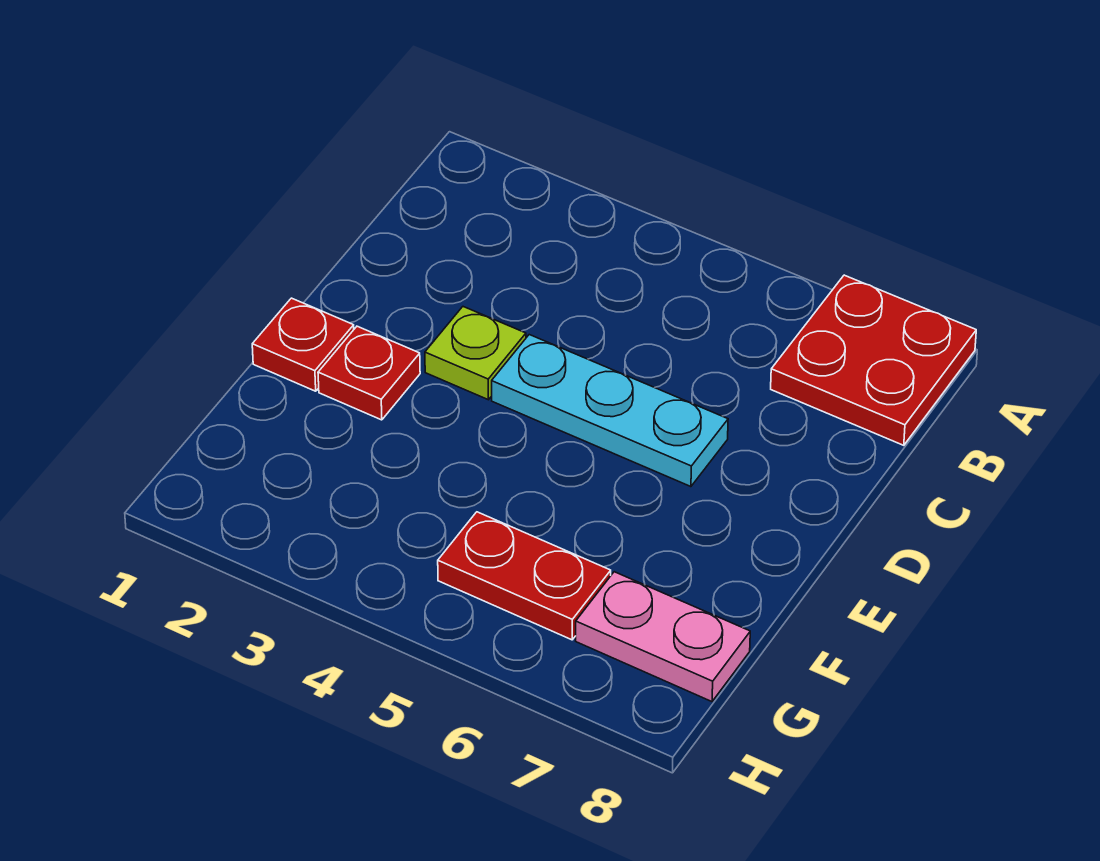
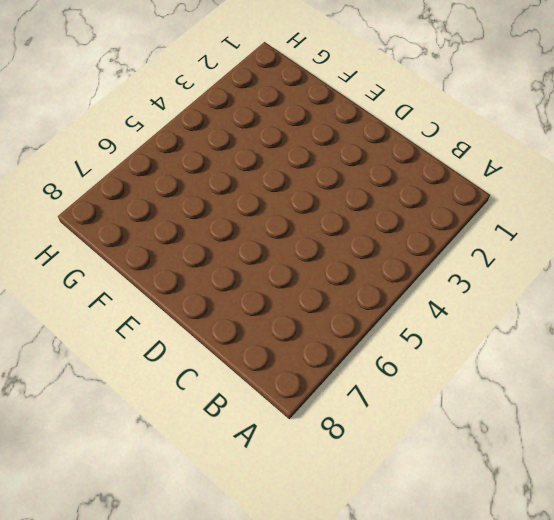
none -> red plate A7:B8 level 1
none -> lime plate D3 level 1

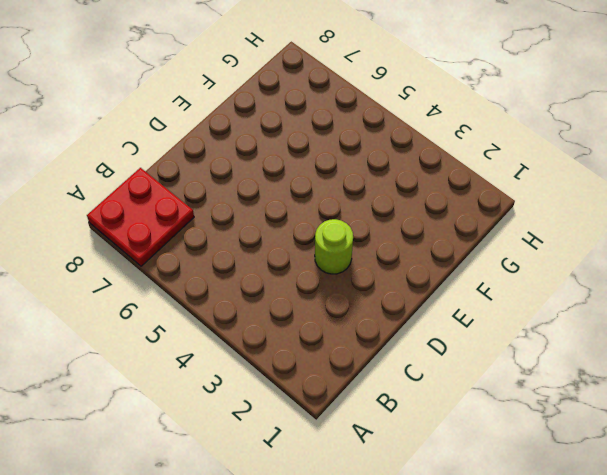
lime round brick D3 level 1 -> lime plate D3 level 1
none -> cyan plate D4:D6 level 1
none -> red plate E1 level 1

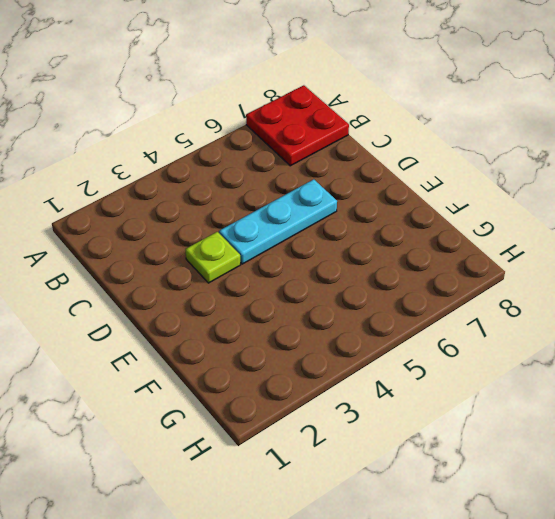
none -> red plate E1 level 1
none -> red plate E2 level 1

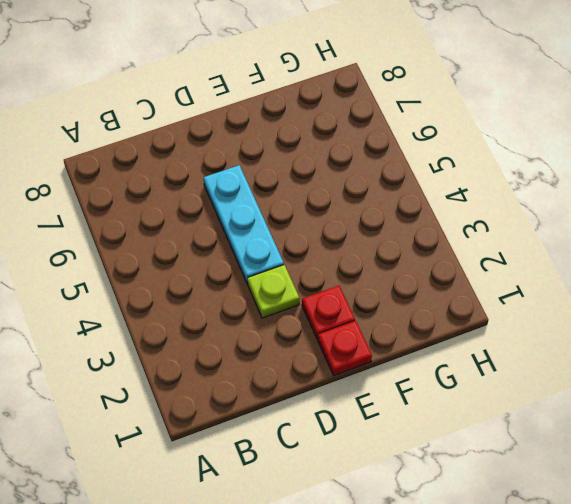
none -> red plate A7:B8 level 1
none -> red plate G5:G6 level 1

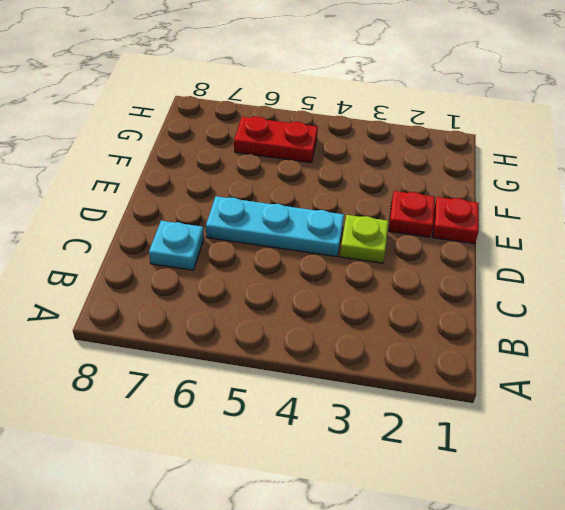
cyan plate C7 level 1 -> none
none -> red plate A7:B8 level 1
none -> pink plate G7:G8 level 1

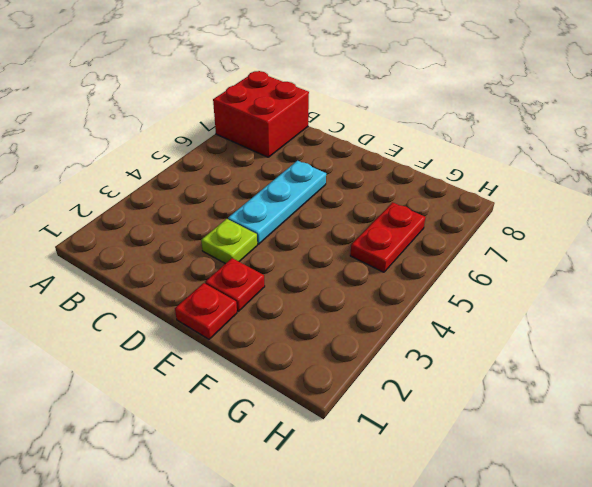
red brick A7:B8 level 1 -> red plate A7:B8 level 1
none -> pink plate G7:G8 level 1

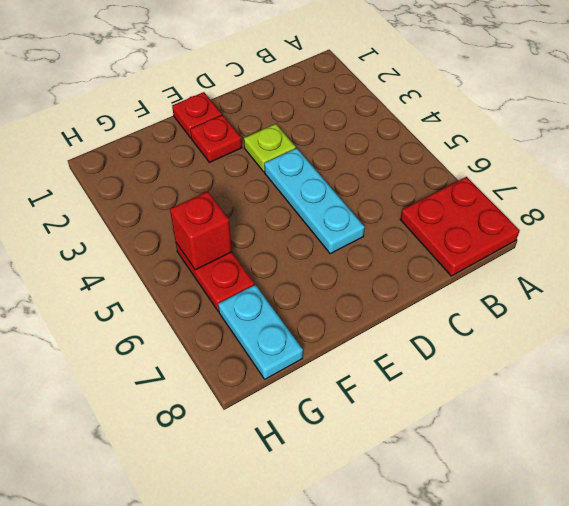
red brick G5 level 2 -> none
cyan plate G7:G8 level 1 -> pink plate G7:G8 level 1

